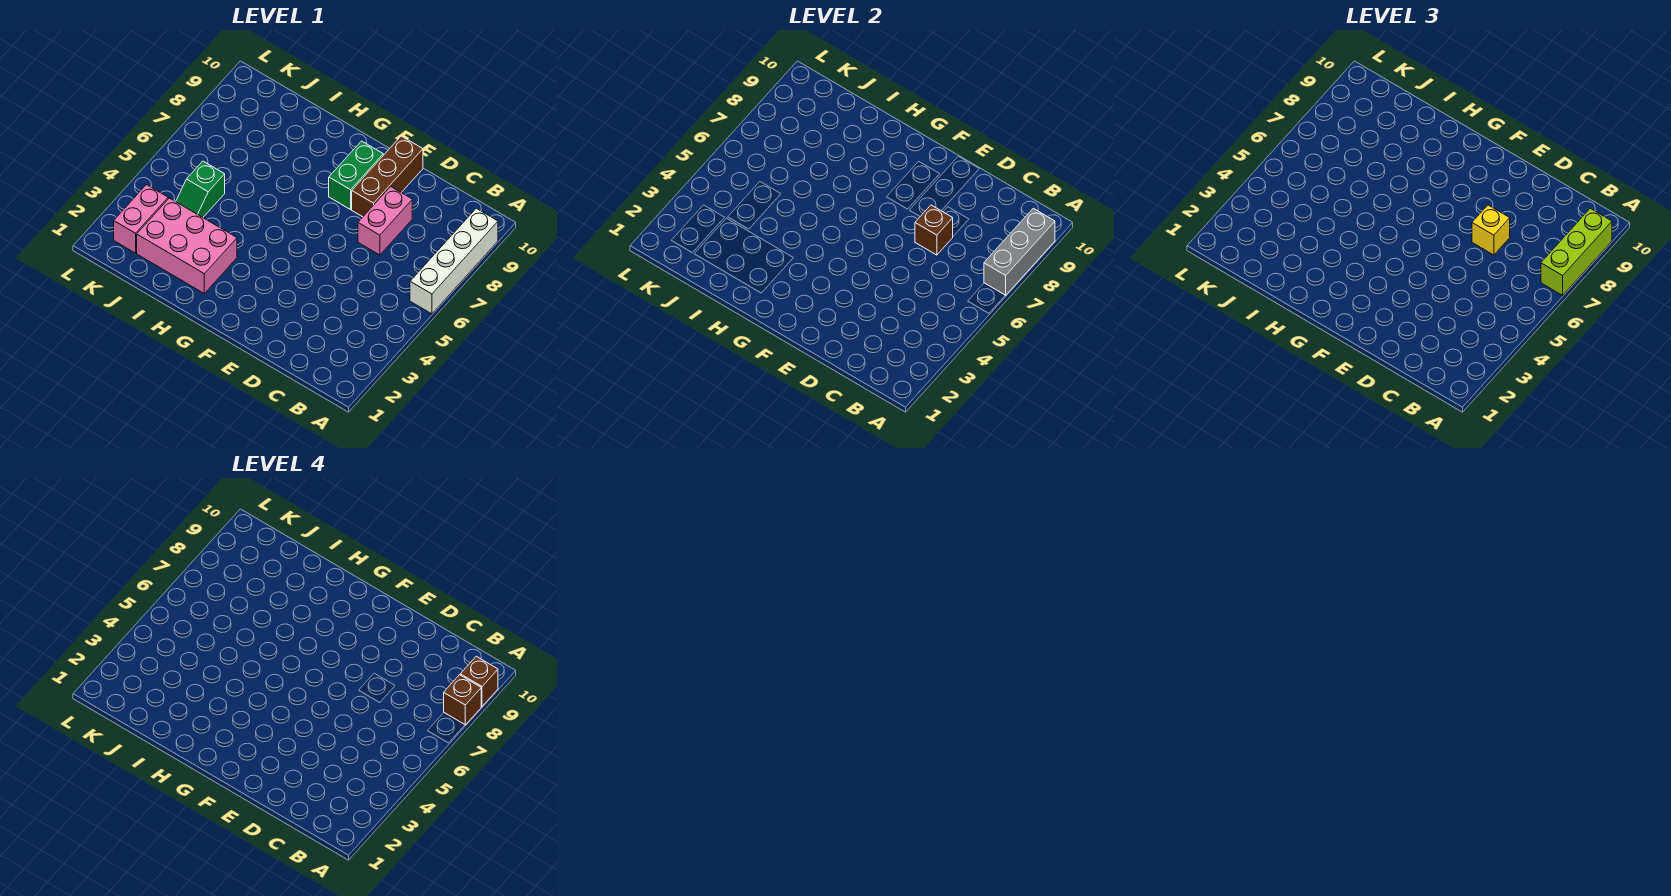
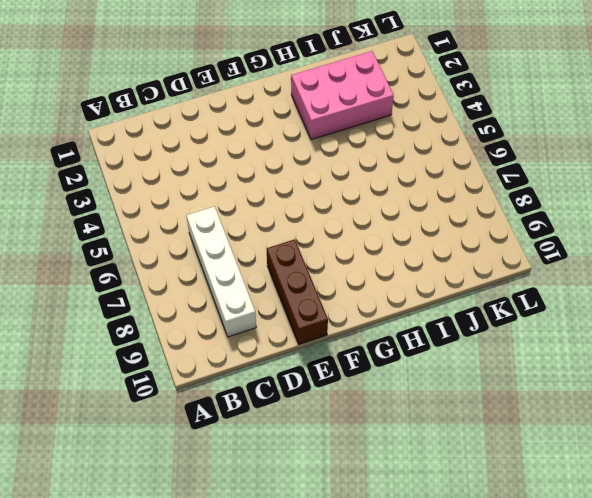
white brick C6:C9 level 1 -> white brick A6:A9 level 1
none -> pink brick D7:D8 level 1
none -> green brick F8:F9 level 1
none -> green slope J4:J5 level 1 top 5

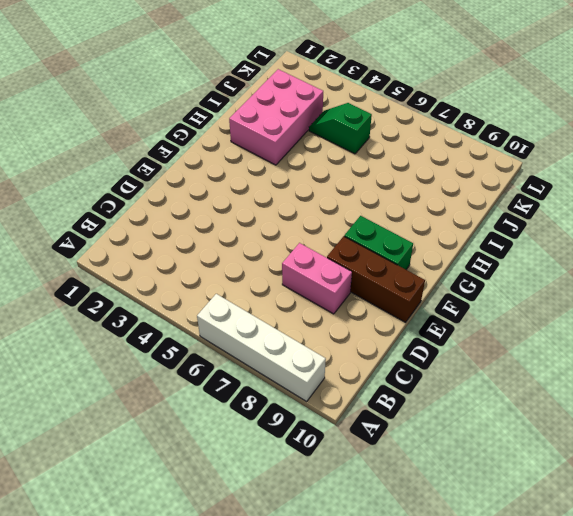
none -> pink brick K2:K3 level 1
none -> grey brick A7:A9 level 2
none -> brown brick D7 level 2

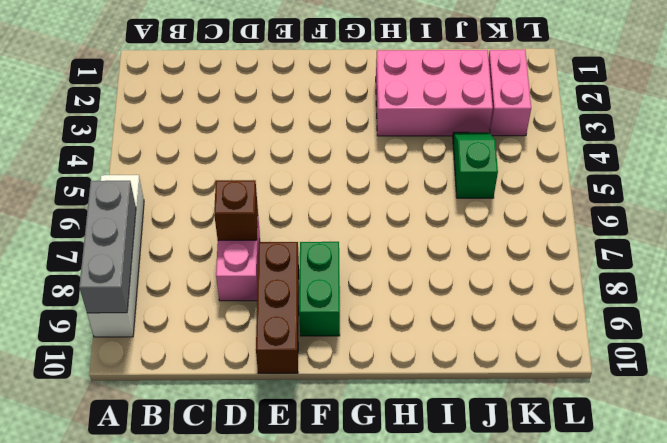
none -> lime brick A7:A9 level 3
none -> yellow brick D7 level 3
none -> brown brick A8 level 4

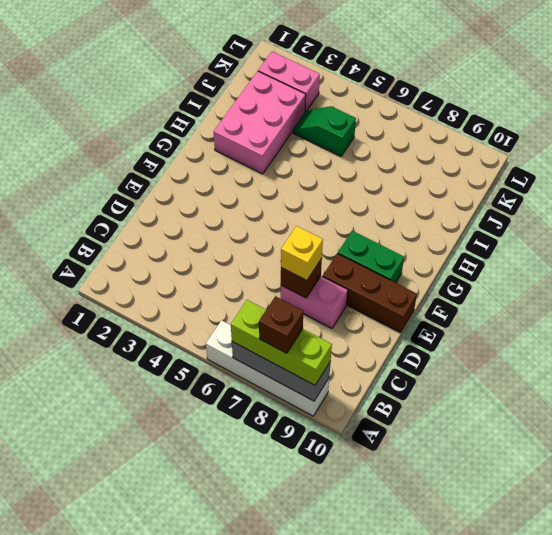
none -> brown brick A9 level 4

